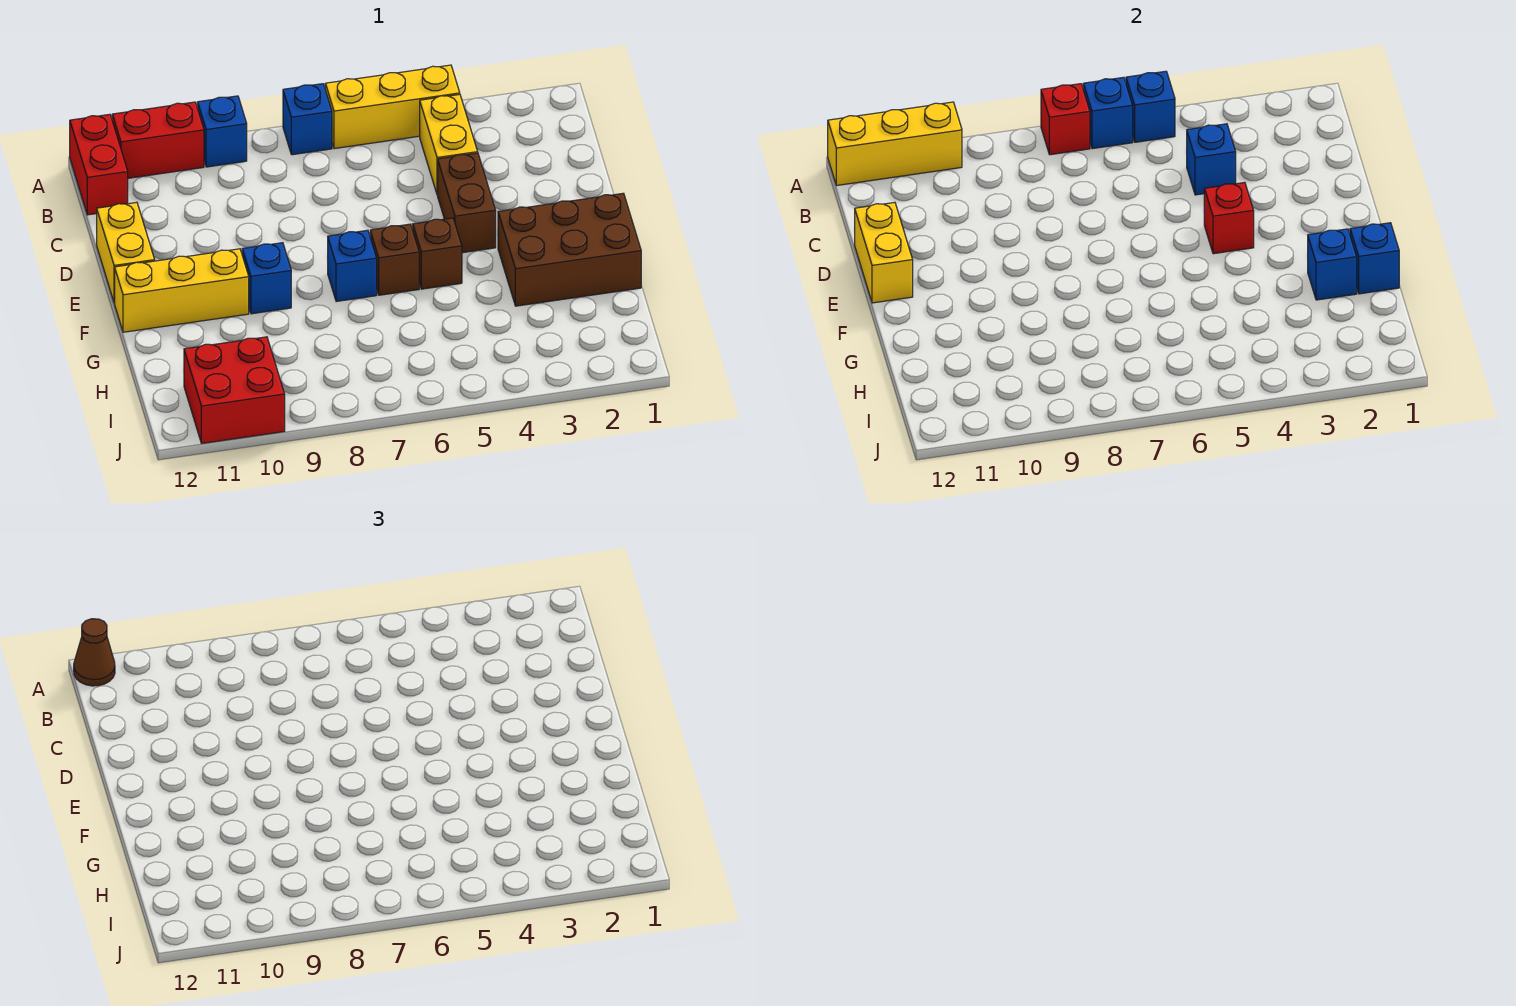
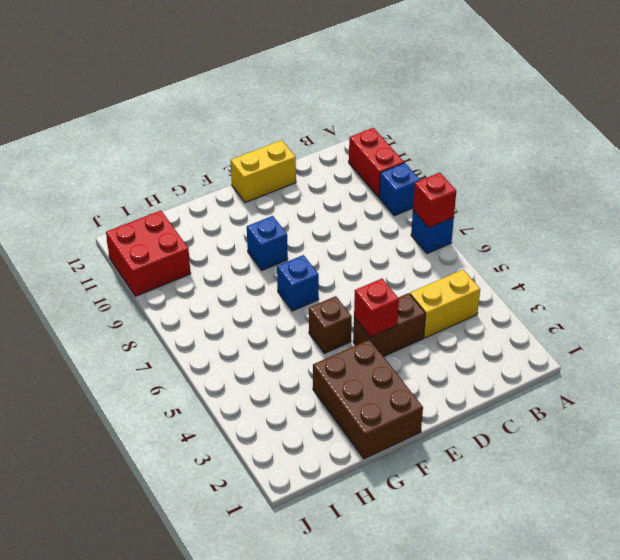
none -> yellow brick A4:A6 level 1
none -> red brick A12:B12 level 1
none -> brown brick F6 level 1

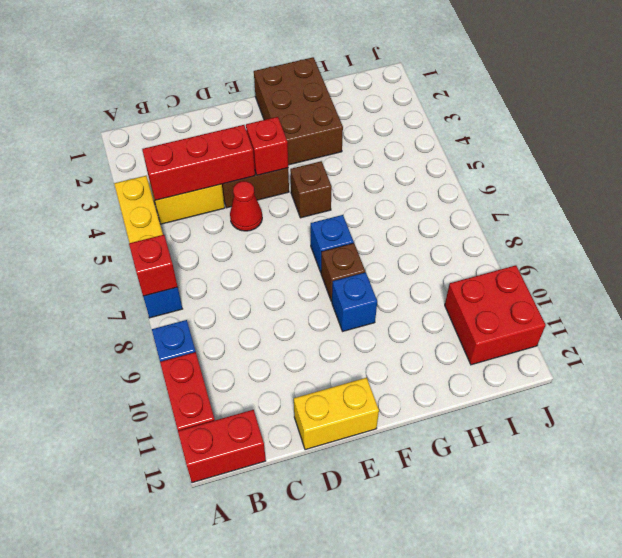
red brick B4:D4 level 2 -> blue brick C4 level 2
red cone D5 level 1 -> none
brown brick F8 level 1 -> brown brick F6 level 1
none -> yellow brick F10:F12 level 1
none -> blue brick A5 level 2
none -> blue brick A6 level 2

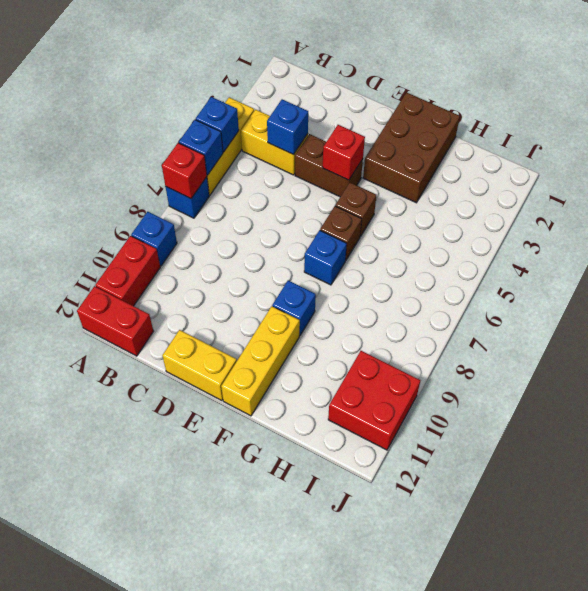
none -> yellow brick A10:A12 level 2
none -> yellow brick D12:E12 level 2
none -> blue brick G1 level 2

